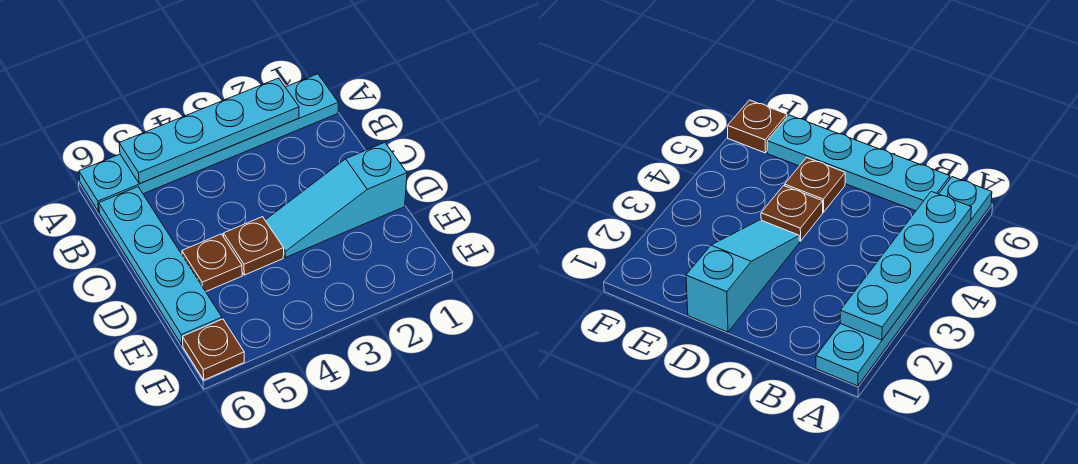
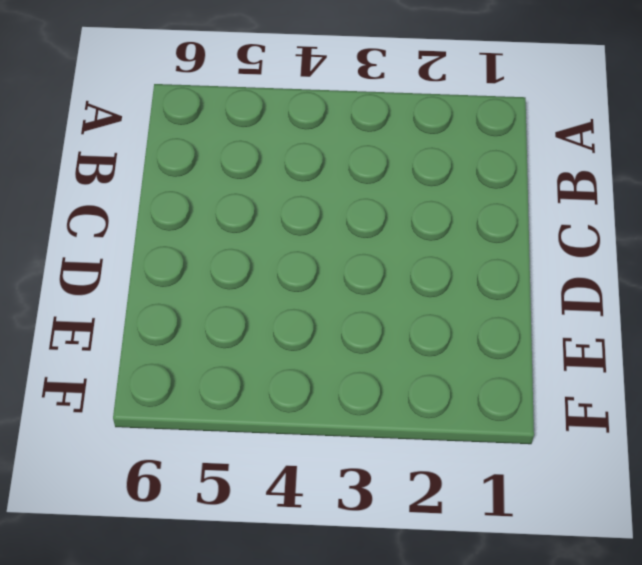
none -> cyan plate A1:A6 level 1
none -> cyan plate B6:E6 level 1

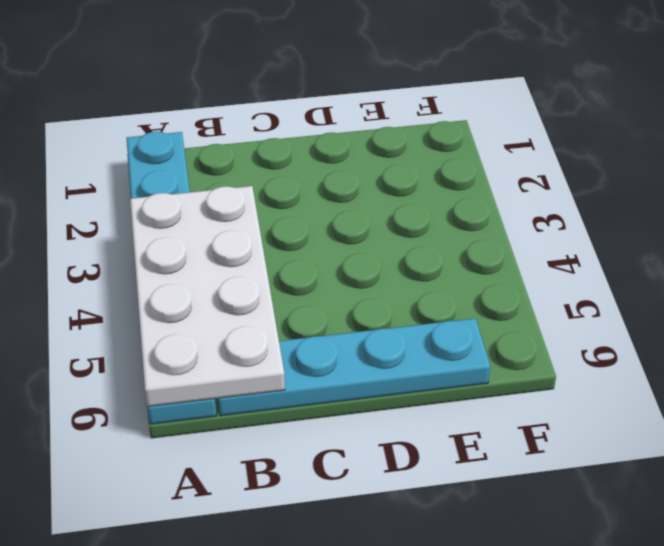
white plate A3:B6 level 2 -> cyan plate A2:A5 level 2
none -> cyan slope D1:D3 level 1 top 1
none -> brown plate D4 level 1

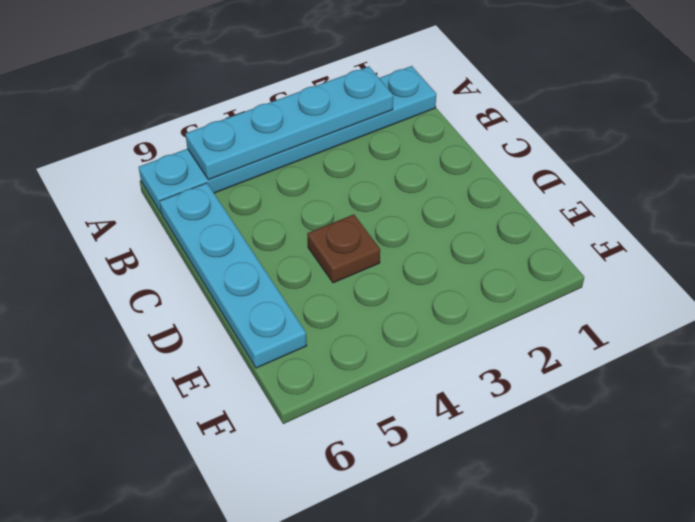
none -> cyan slope D1:D3 level 1 top 1
none -> brown plate D5 level 1

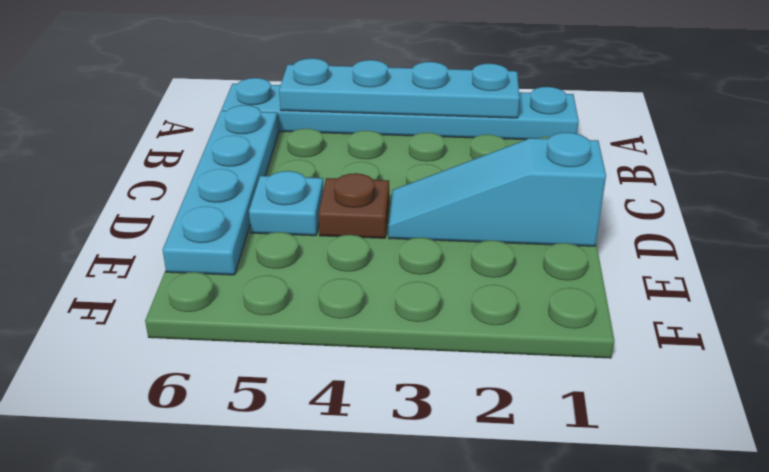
cyan plate D5 level 1 -> brown plate D5 level 1
none -> brown plate F6 level 1

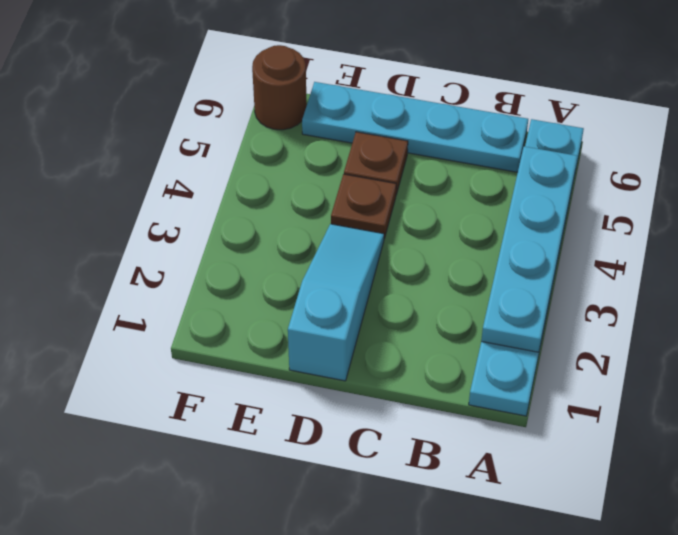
brown round brick F6 level 1 -> brown plate F6 level 1

